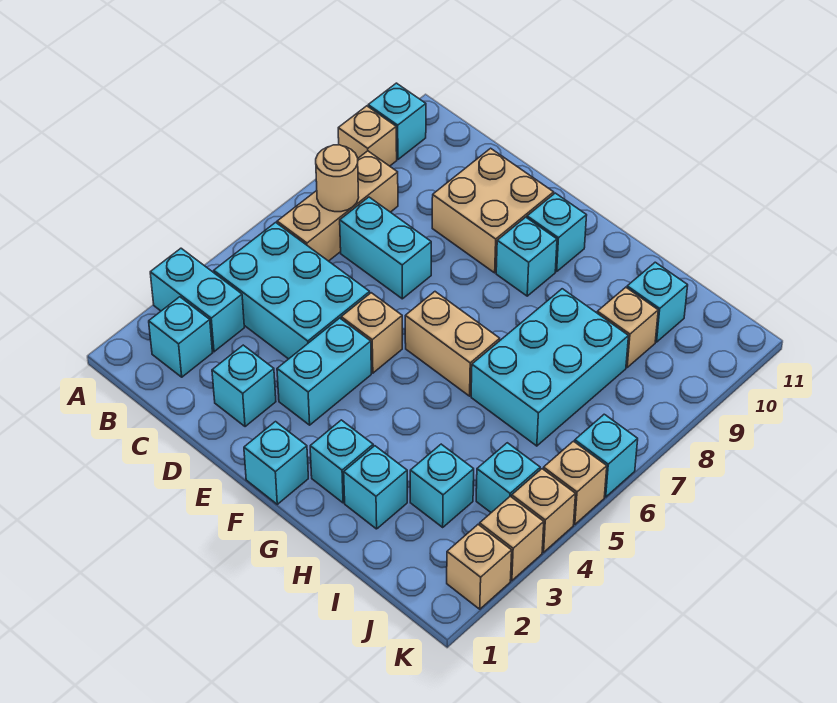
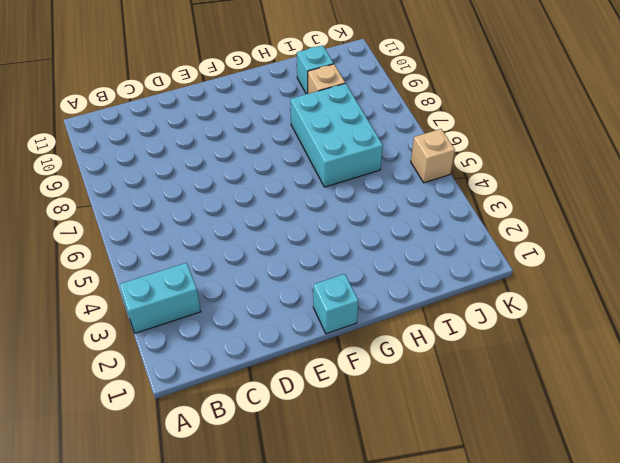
none -> tan brick A9 level 1
none -> cyan brick A10 level 1
none -> cyan brick B2 level 1

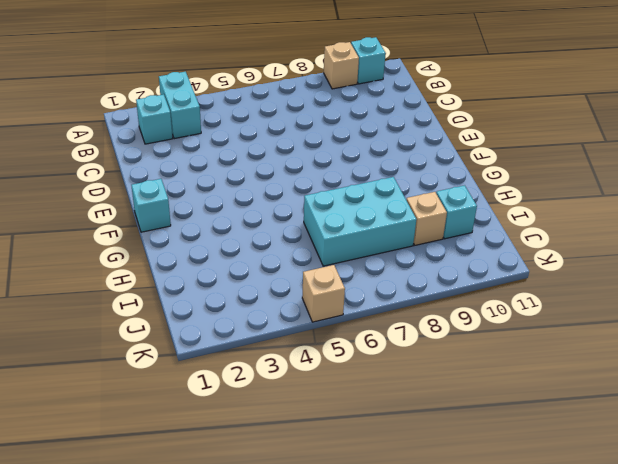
none -> cyan brick B4:D5 level 1
none -> tan brick B6:B8 level 1
none -> cyan brick C7:D7 level 1

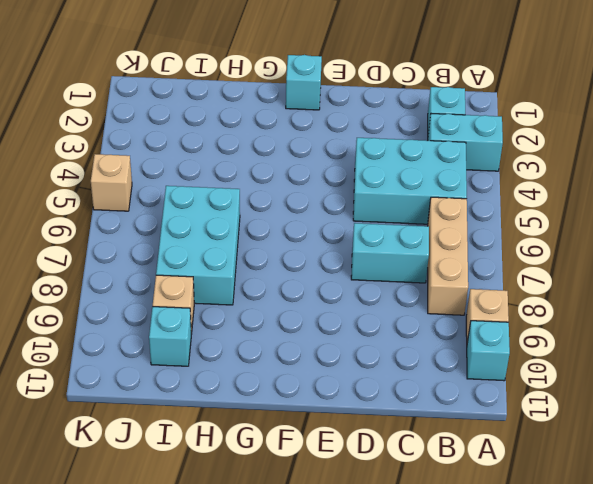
none -> cyan brick D2 level 1
none -> tan brick D9:E10 level 1
none -> cyan brick E3:E4 level 1

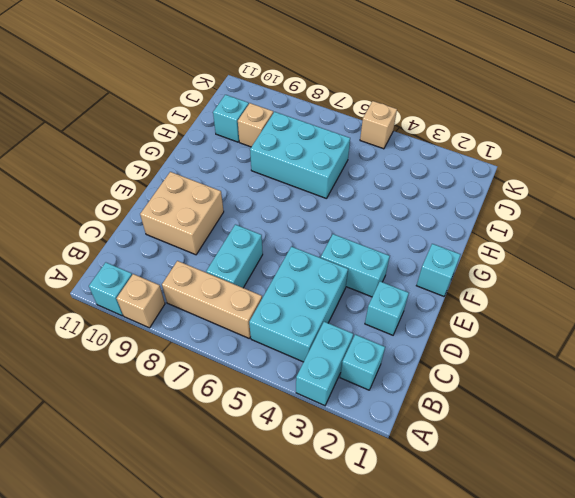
none -> tan brick E5 level 1
none -> tan brick F6:G6 level 1
none -> cyan brick F9 level 1

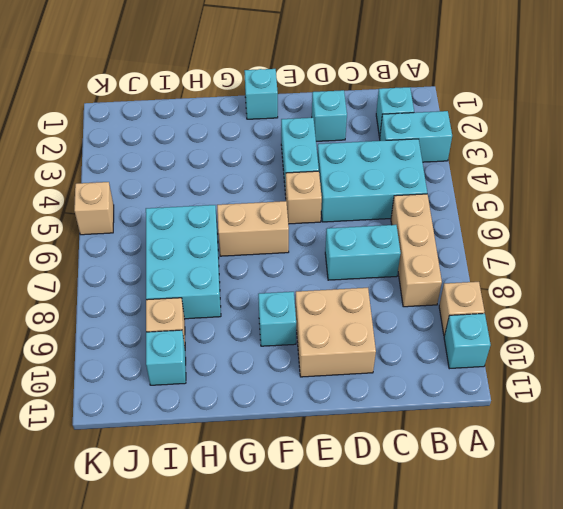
none -> cyan brick F10 level 1
none -> cyan brick G2 level 1
none -> cyan brick H2 level 1

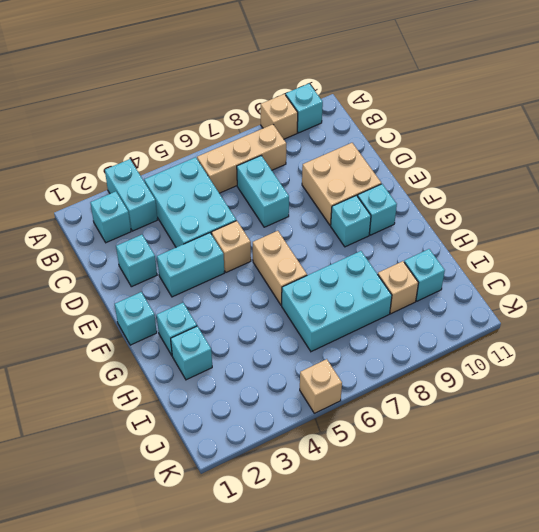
none -> cyan brick I3 level 1
none -> cyan brick J4 level 1
none -> tan brick K2 level 1

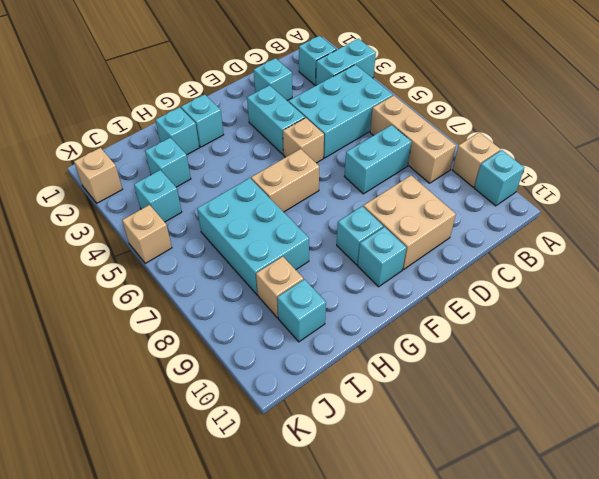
none -> cyan brick F1 level 1
none -> tan brick K3 level 1
none -> tan brick K4 level 1

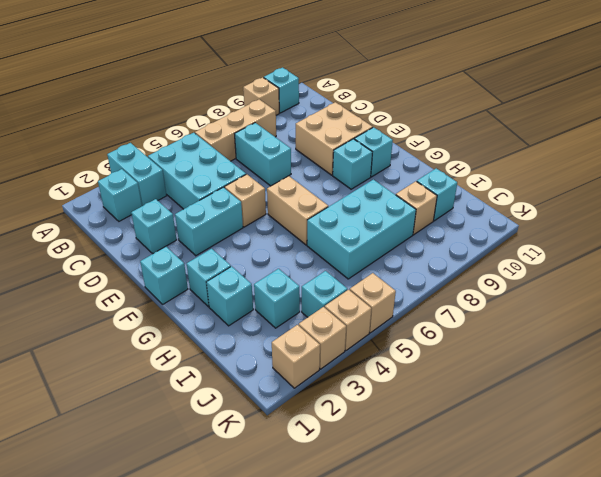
none -> cyan brick K6 level 1
none -> tan round brick B7 level 2

